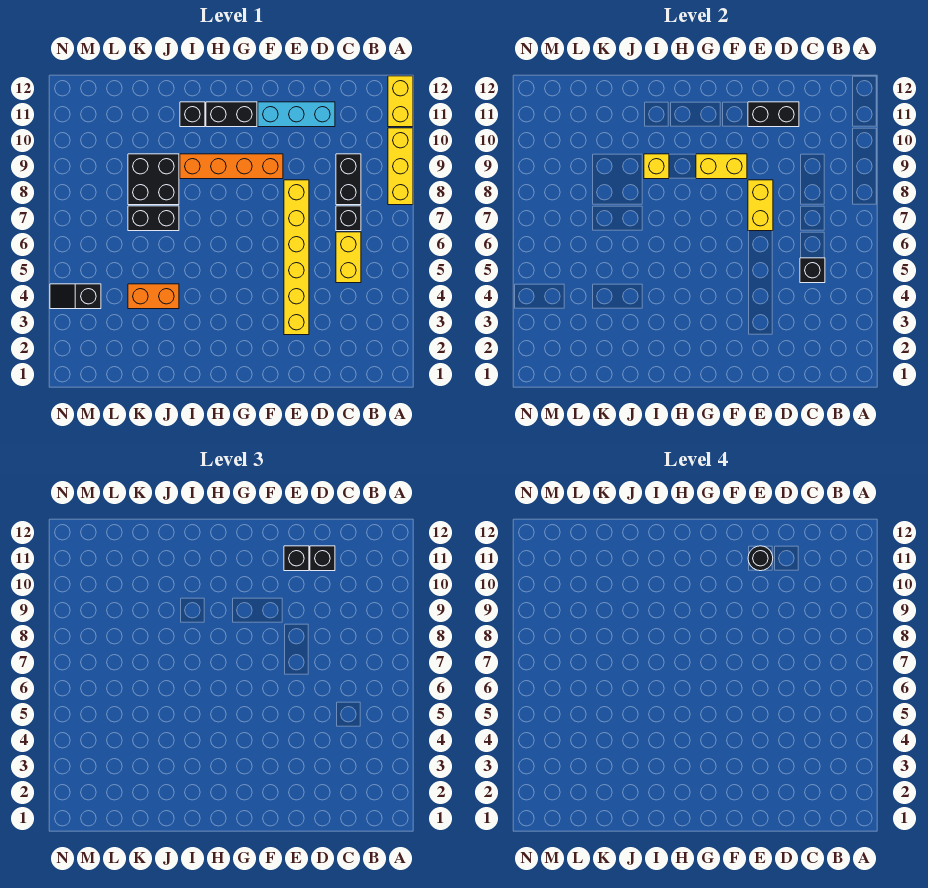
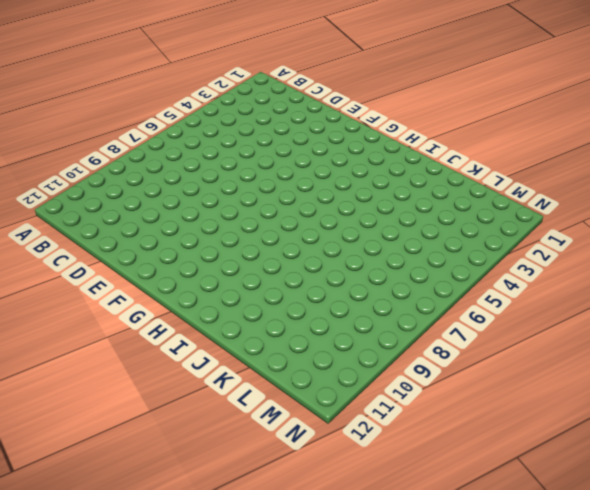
none -> yellow brick A8:A10 level 1
none -> yellow brick A11:A12 level 1
none -> yellow brick C5:C6 level 1

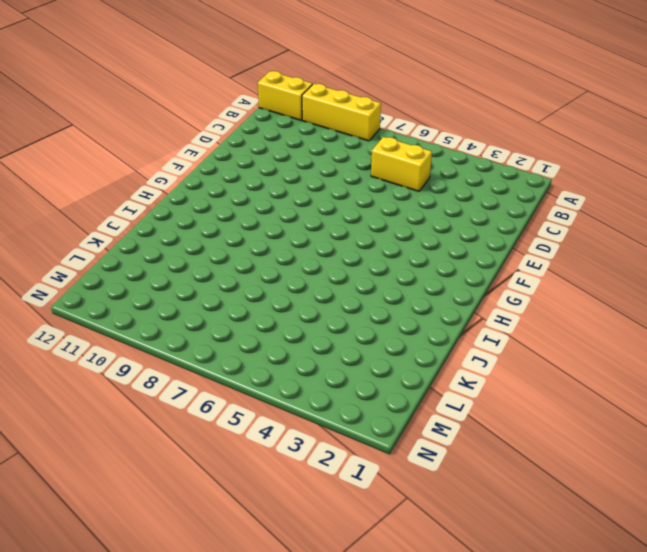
none -> black brick C7 level 1
none -> black brick C8:C9 level 1
none -> cyan brick D11:F11 level 1

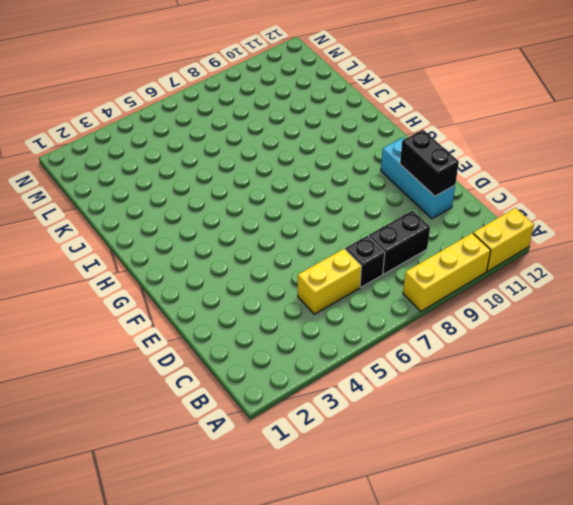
none -> yellow brick E3:E8 level 1
none -> orange brick F9:I9 level 1
none -> black brick G11:H11 level 1

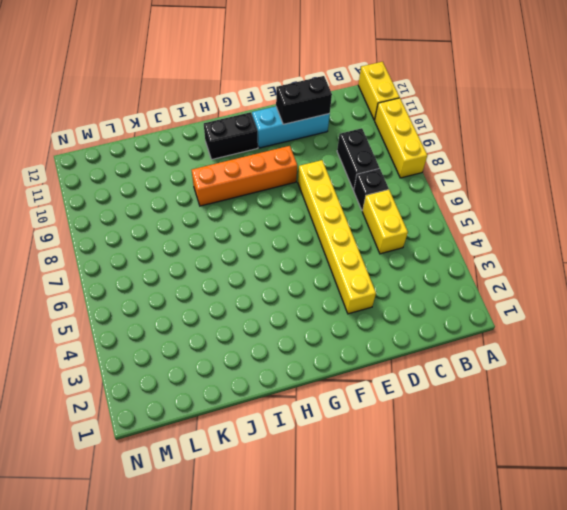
none -> black brick I11 level 1
none -> orange brick J4:K4 level 1
none -> black brick J7:K7 level 1

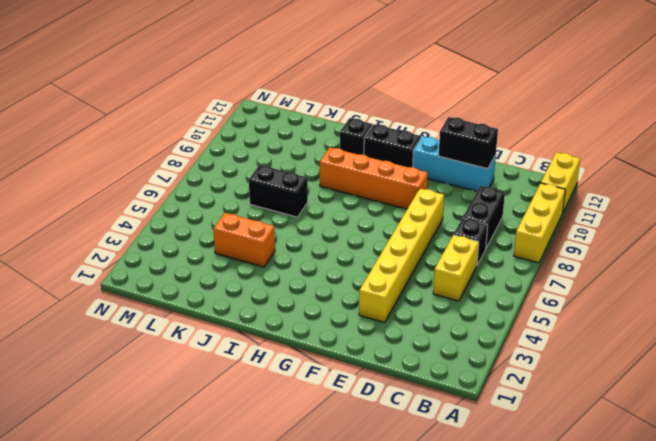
none -> black brick J8:K9 level 1
none -> black slope M4:N4 level 1 top M
none -> black brick C5 level 2

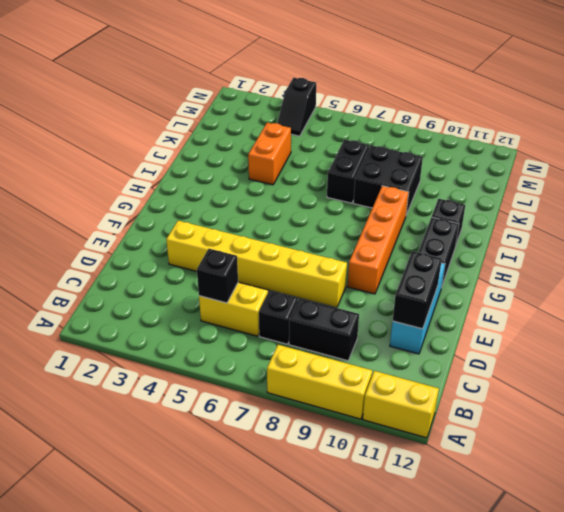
black slope M4:N4 level 1 top N -> black slope M4:N4 level 1 top M
none -> yellow brick E7:E8 level 2
none -> yellow brick F9:G9 level 2
none -> yellow brick I9 level 2

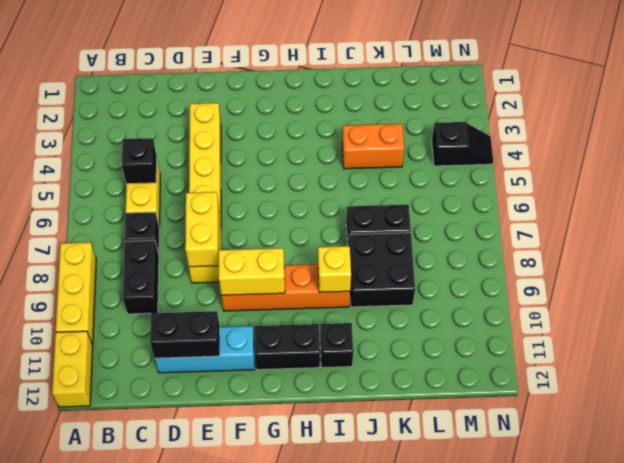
none -> black brick D11 level 3
none -> black brick E11 level 3
none -> black round brick E11 level 4

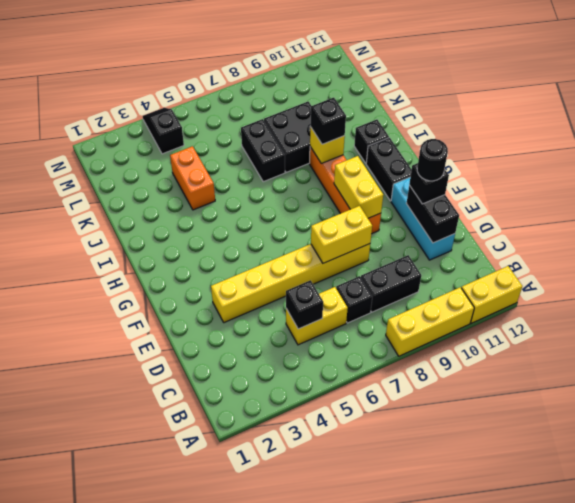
black brick I9 level 3 -> black brick D11 level 3

